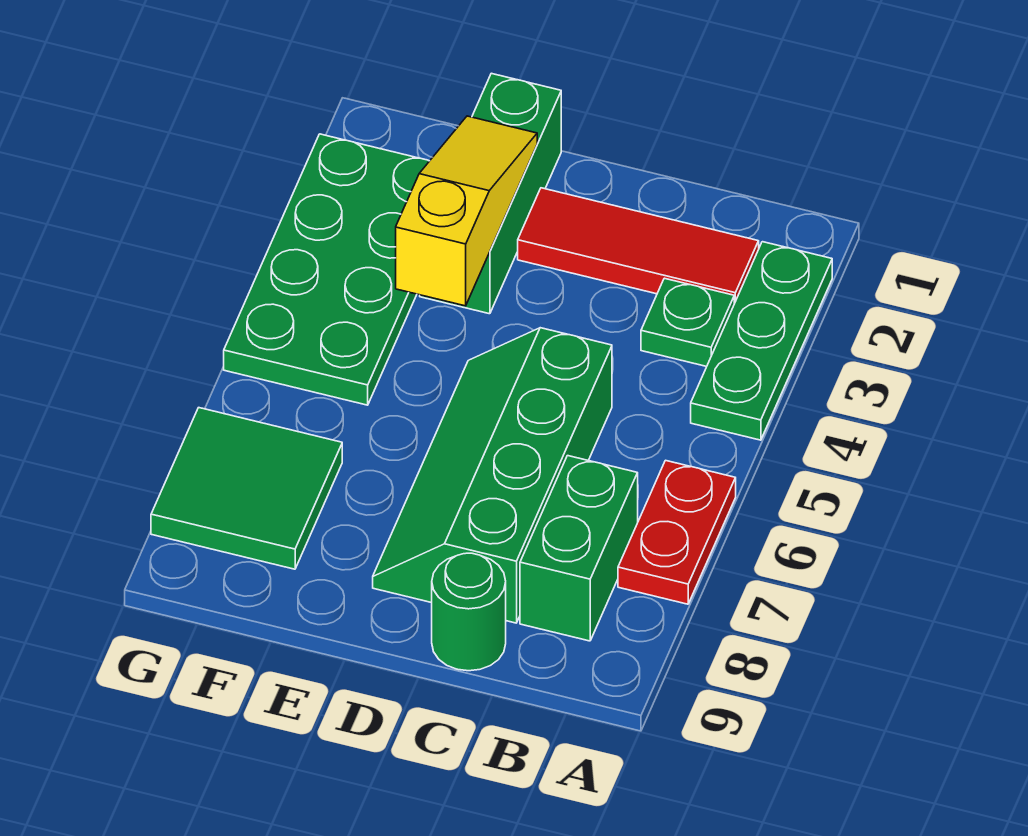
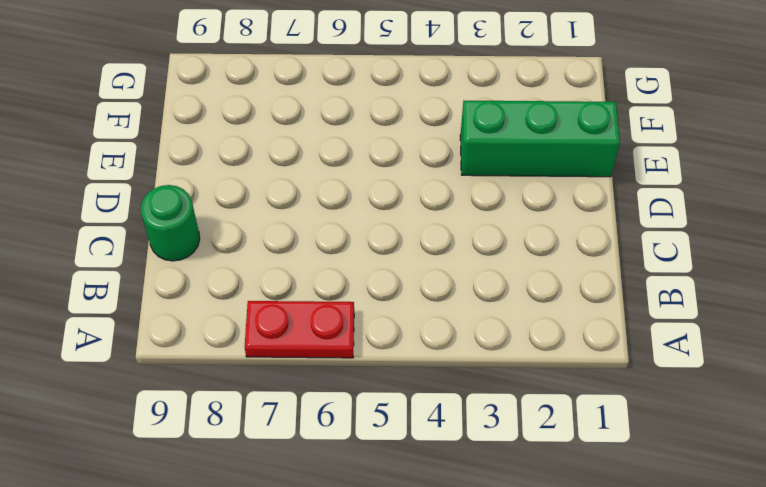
none -> green plate A2:A4 level 1
none -> red tile B2:D2 level 1

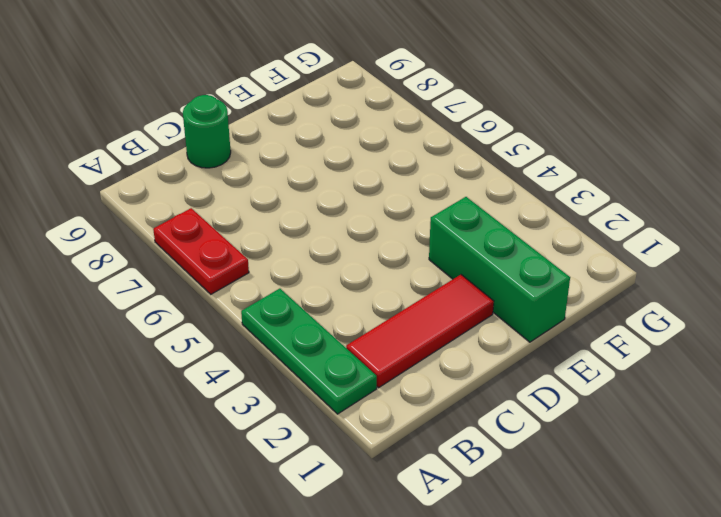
none -> green plate B3 level 1
none -> green brick B7:B8 level 1

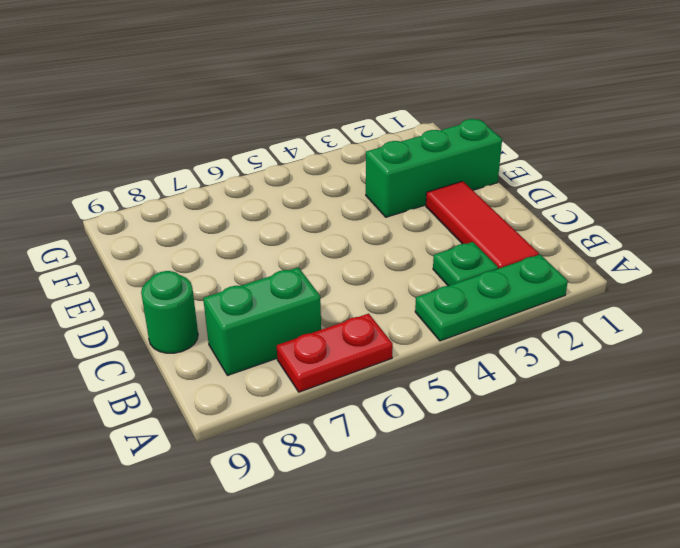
none -> green slope C5:D8 level 1 top C
none -> green plate F2:G5 level 1

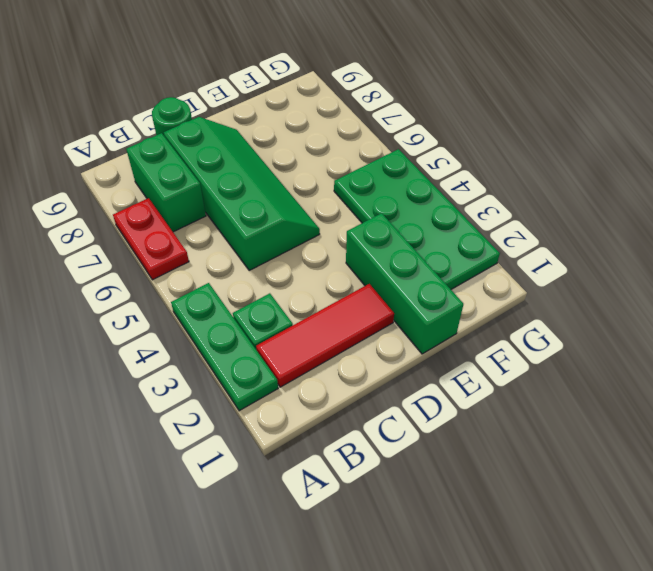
none -> green tile F7:G8 level 1
none -> yellow slope E2:E4 level 2 top 4

